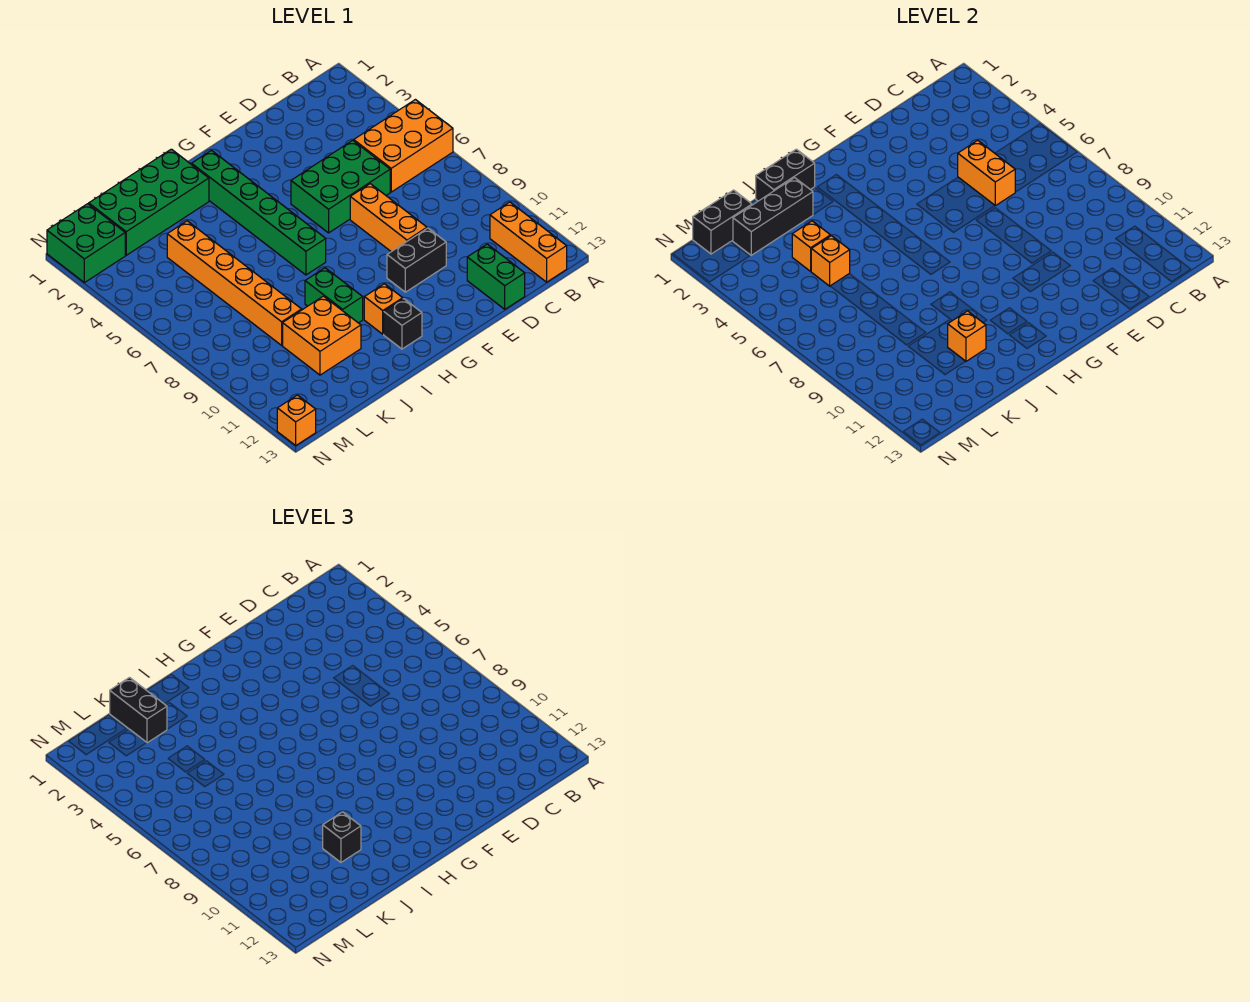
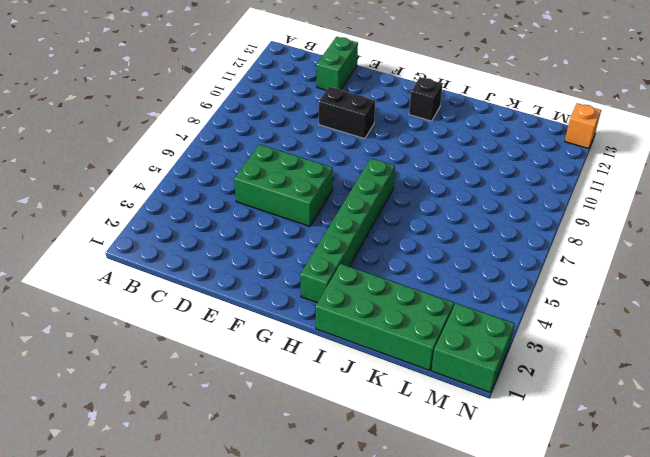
none -> orange brick A5:C6 level 1
none -> orange brick B11:B13 level 1
none -> orange brick E7:E9 level 1

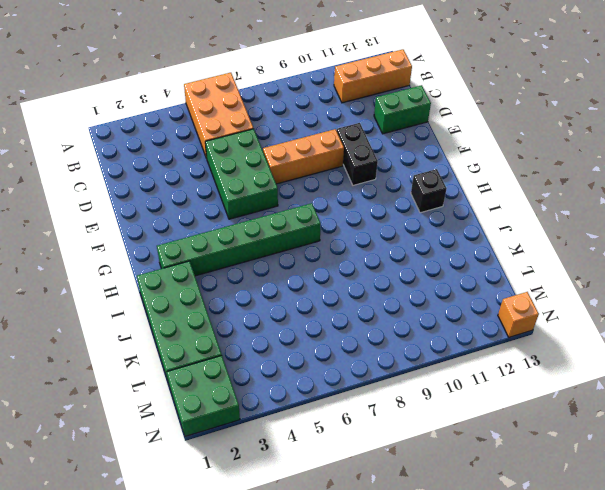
none -> orange brick H11 level 1
none -> green brick I9:I10 level 1
none -> orange brick J10:K11 level 1

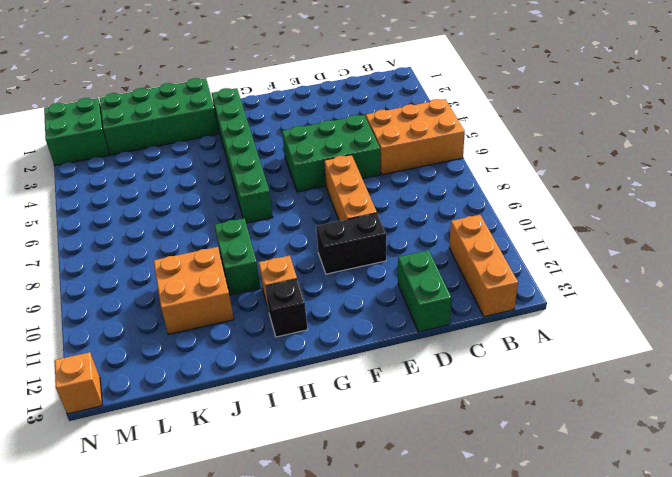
none -> orange brick K4:K9 level 1
none -> orange brick D5:D6 level 2
none -> black brick I1:J1 level 2

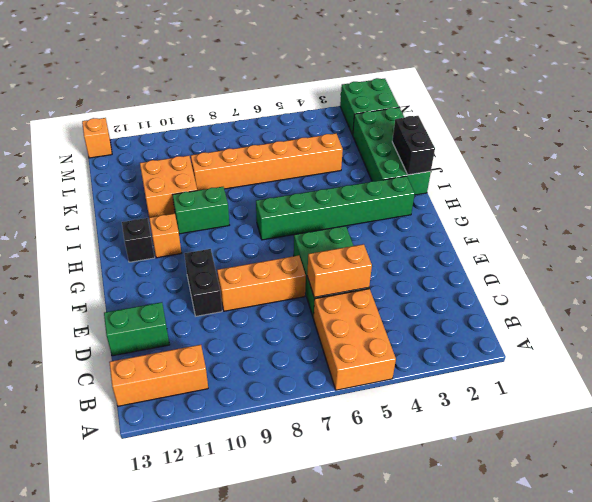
none -> black brick J2:L2 level 2
none -> orange brick J11 level 2
none -> orange brick K4 level 2

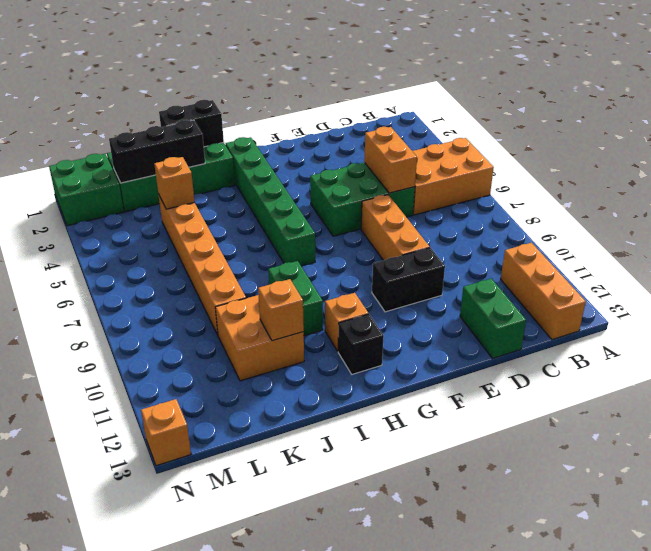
none -> orange brick K5 level 2
none -> black brick L1:M1 level 2
none -> black brick J11 level 3

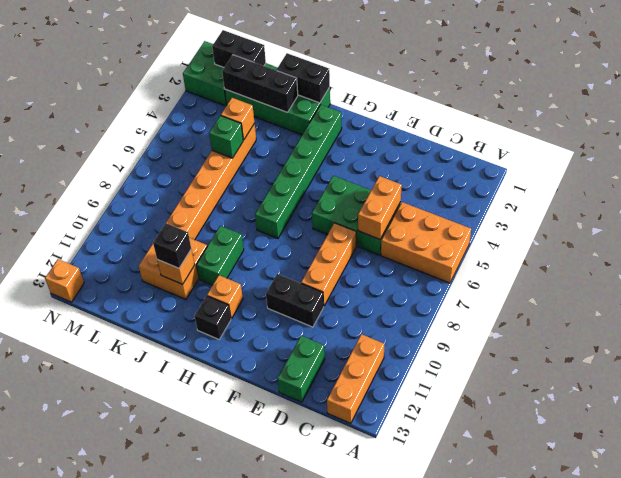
green brick K5 level 2 -> orange brick K5 level 2
none -> black brick K1:K2 level 3

